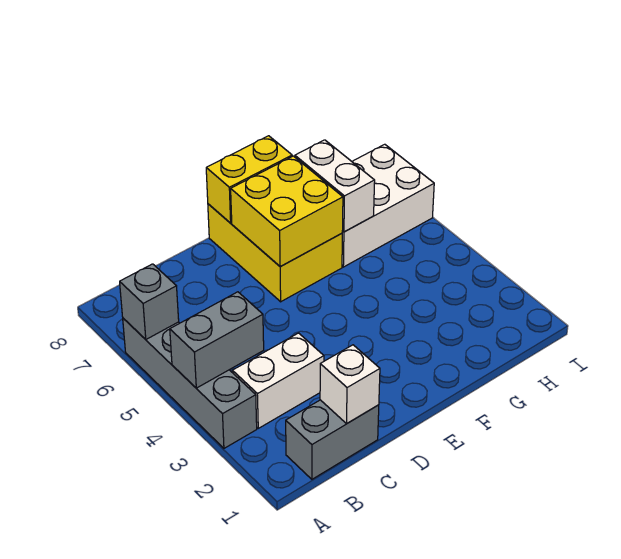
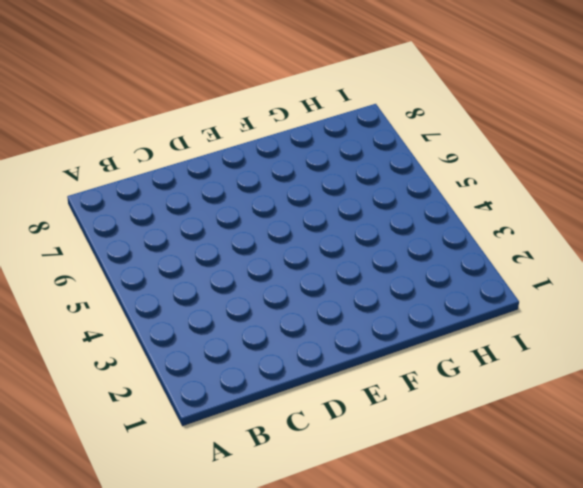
none -> grey brick A3:A6 level 1
none -> grey brick B1:C1 level 1

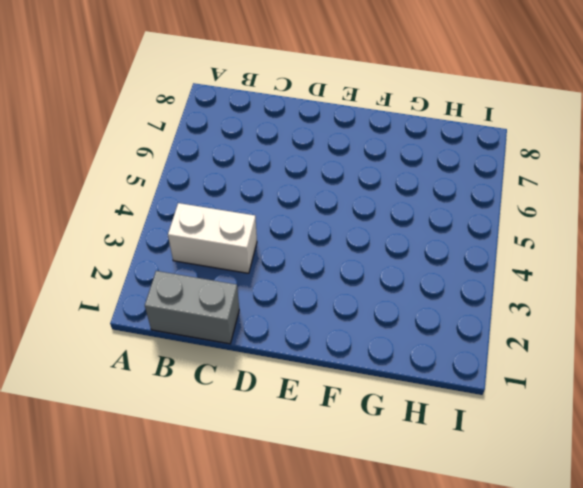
none -> grey brick A3:A6 level 1
none -> yellow brick E6:F8 level 1

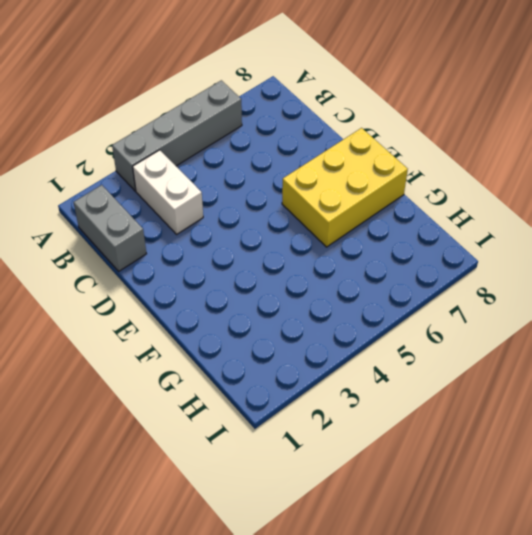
none -> white brick G6:I7 level 1
none -> grey brick A4:B4 level 2

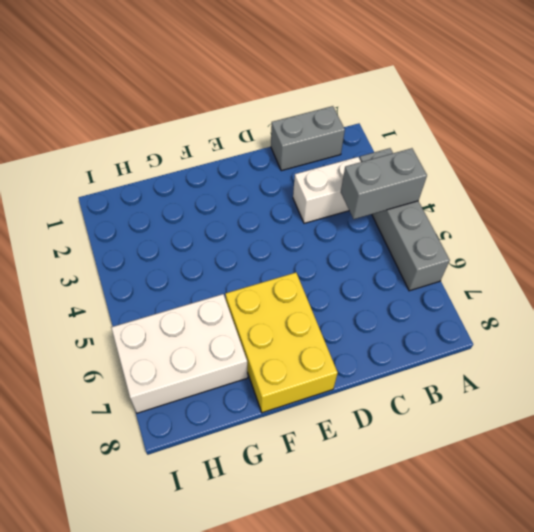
none -> grey brick A6 level 2
none -> white brick C1 level 2

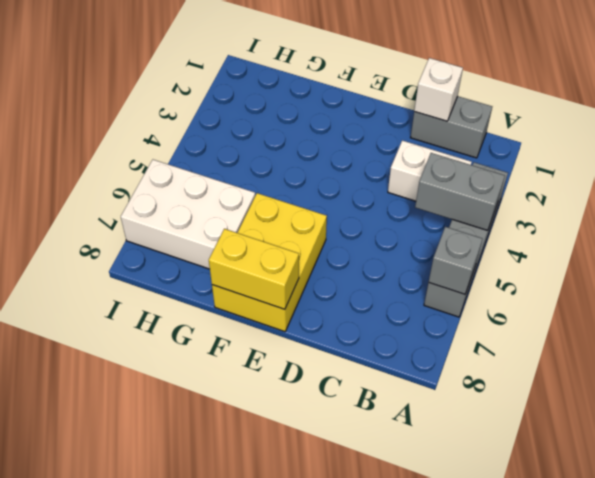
none -> yellow brick E6:F7 level 2
none -> white brick G6:G7 level 2

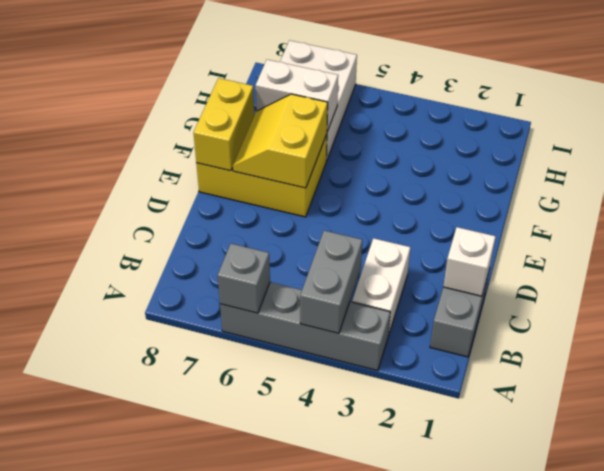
yellow slope E6:F7 level 2 top 6 -> yellow brick E6:F7 level 2

